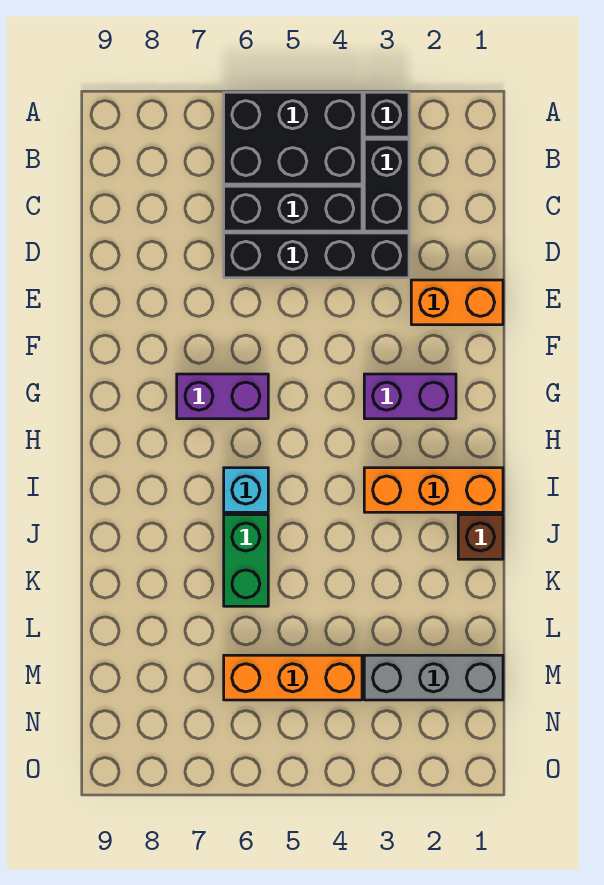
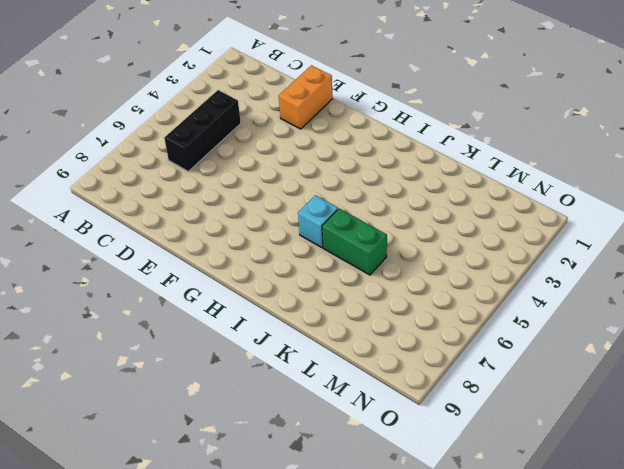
none -> black brick A3 level 1
none -> black brick A4:B6 level 1
none -> black brick B3:C3 level 1

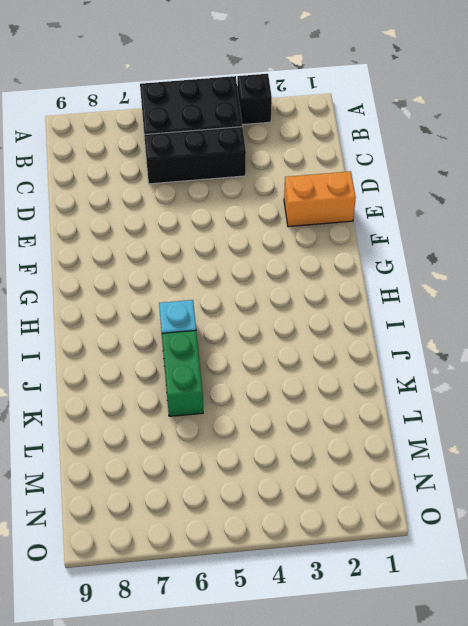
none -> black brick B3:C3 level 1
none -> black brick D3:D6 level 1
none -> purple brick G2:G3 level 1

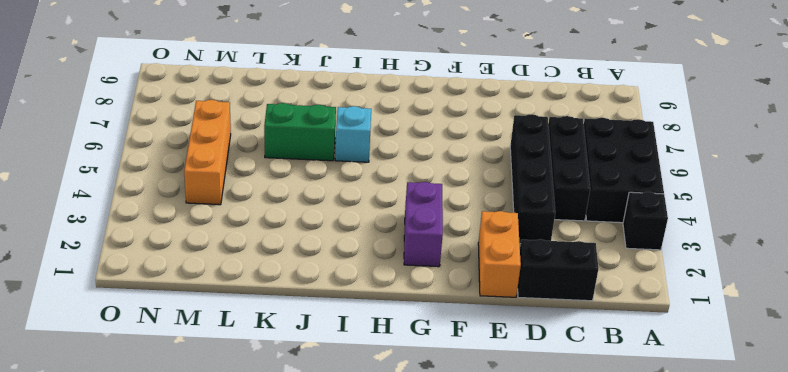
black brick C1:D1 level 1 -> black brick B3:C3 level 1
none -> purple brick G6:G7 level 1
none -> orange brick I1:I3 level 1
none -> brown brick J1 level 1

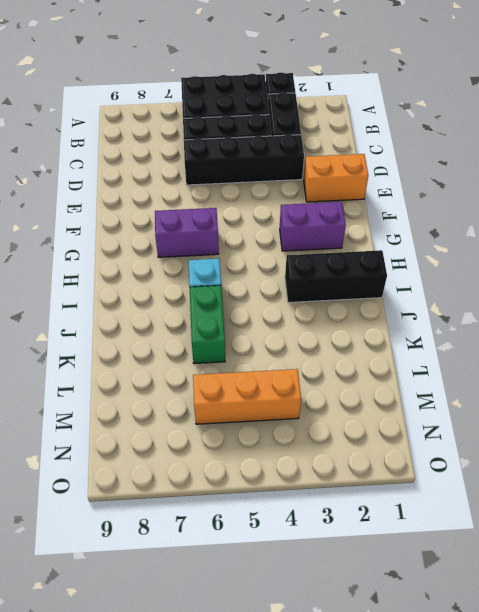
black brick I1:I3 level 1 -> orange brick I1:I3 level 1
none -> brown brick J1 level 1
none -> grey brick M1:M3 level 1

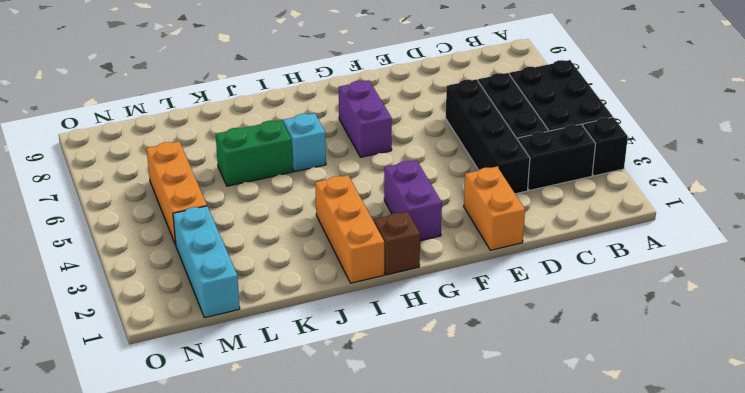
brown brick H1 level 1 -> brown brick J1 level 1
cyan brick M1:M3 level 1 -> grey brick M1:M3 level 1

